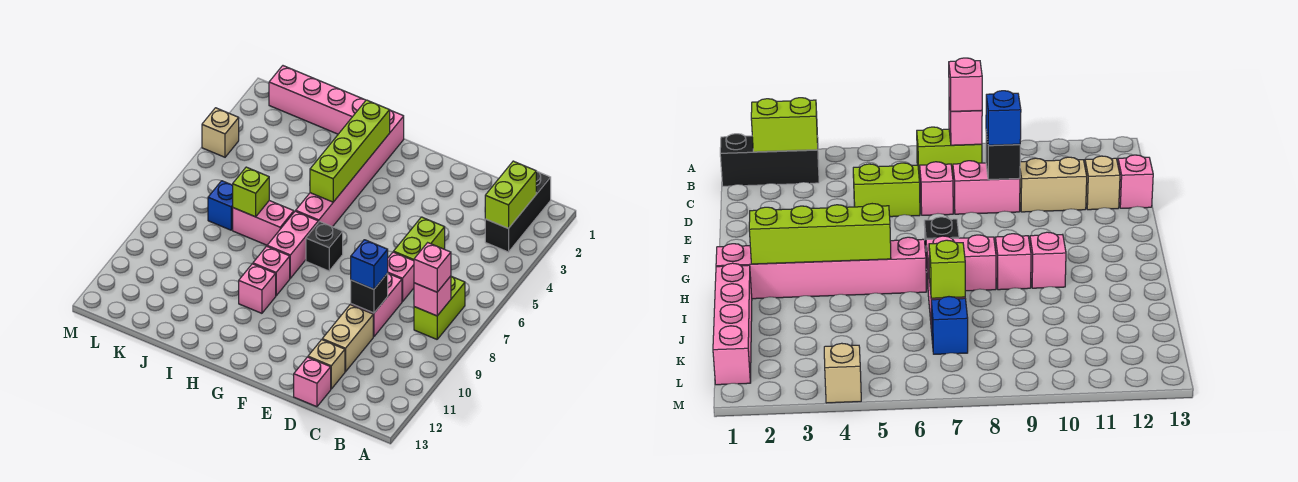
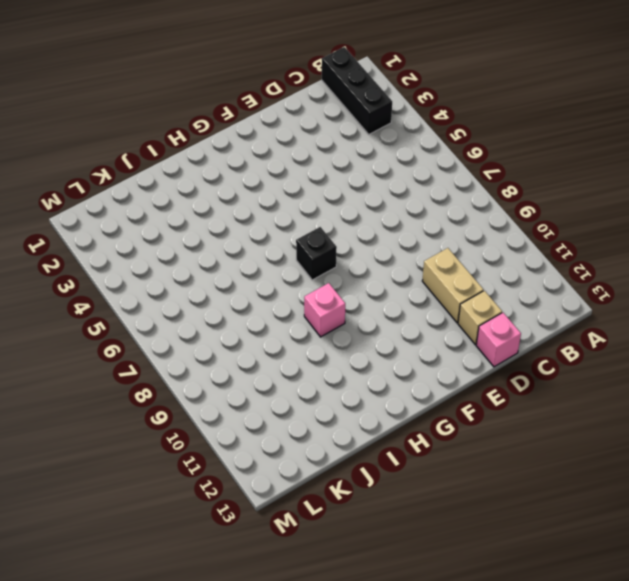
none -> lime brick B7:B8 level 1
none -> lime brick D5:D6 level 1
none -> pink brick D7 level 1

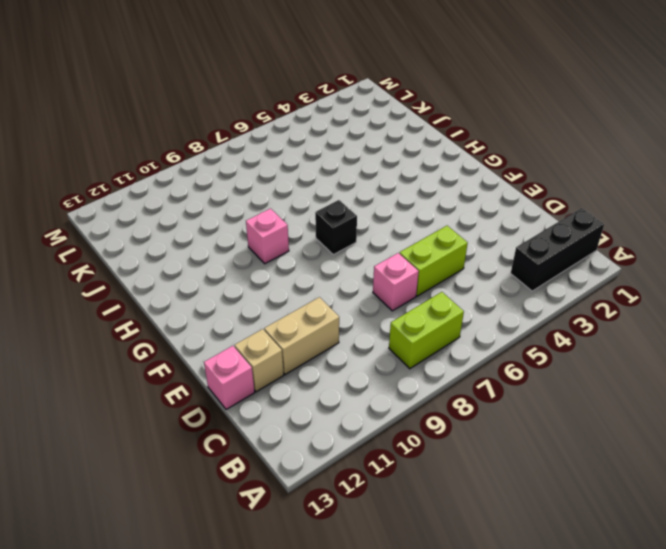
none -> pink brick D8:D9 level 1
none -> pink brick H1:H6 level 1
none -> pink brick H7:H8 level 1

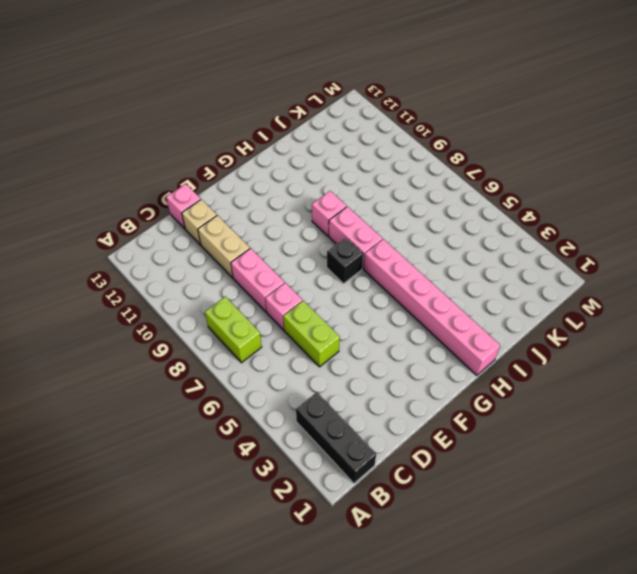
none -> pink brick H10 level 1
none -> pink brick I1:L1 level 1
none -> pink brick I7:J7 level 1

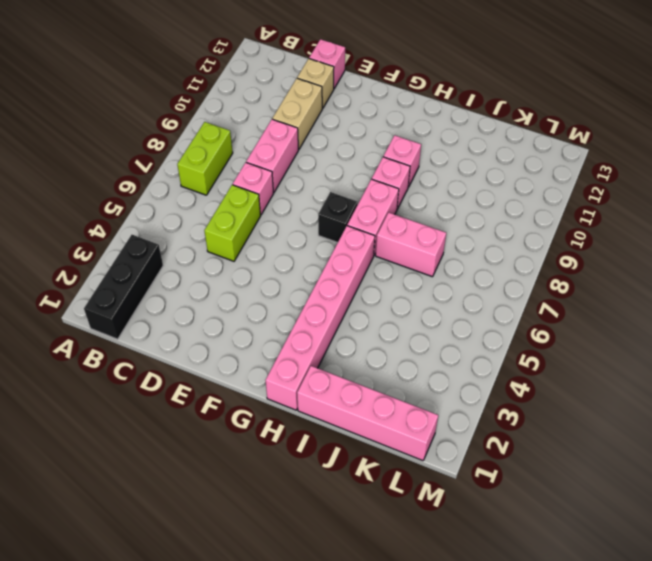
none -> blue brick K7 level 1
none -> tan brick M4 level 1
none -> lime brick B2:B3 level 2

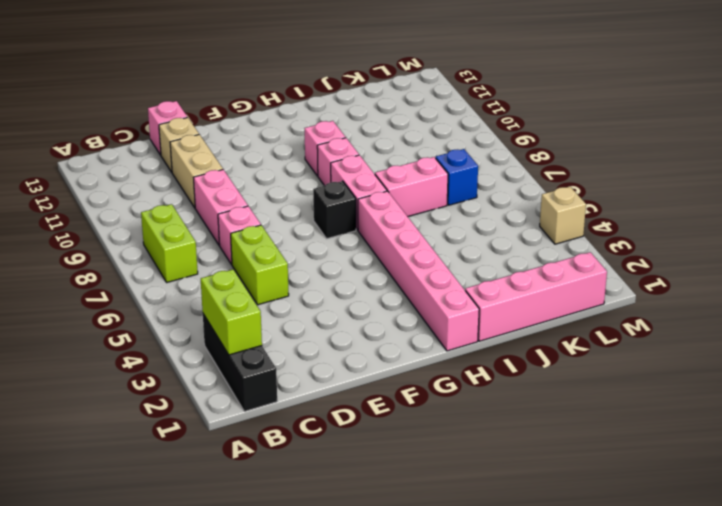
none -> pink brick B8 level 2
none -> black brick D9 level 2
none -> lime brick H2:H5 level 2

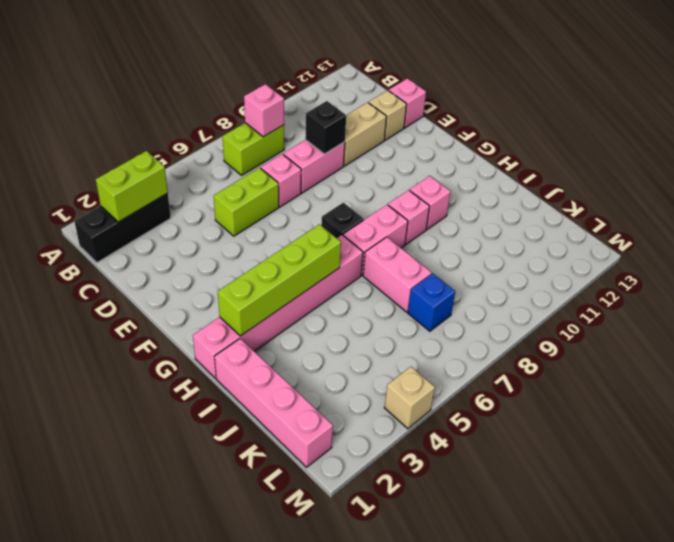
none -> lime brick J7 level 2
none -> pink brick B8 level 3
none -> blue brick D9 level 3

